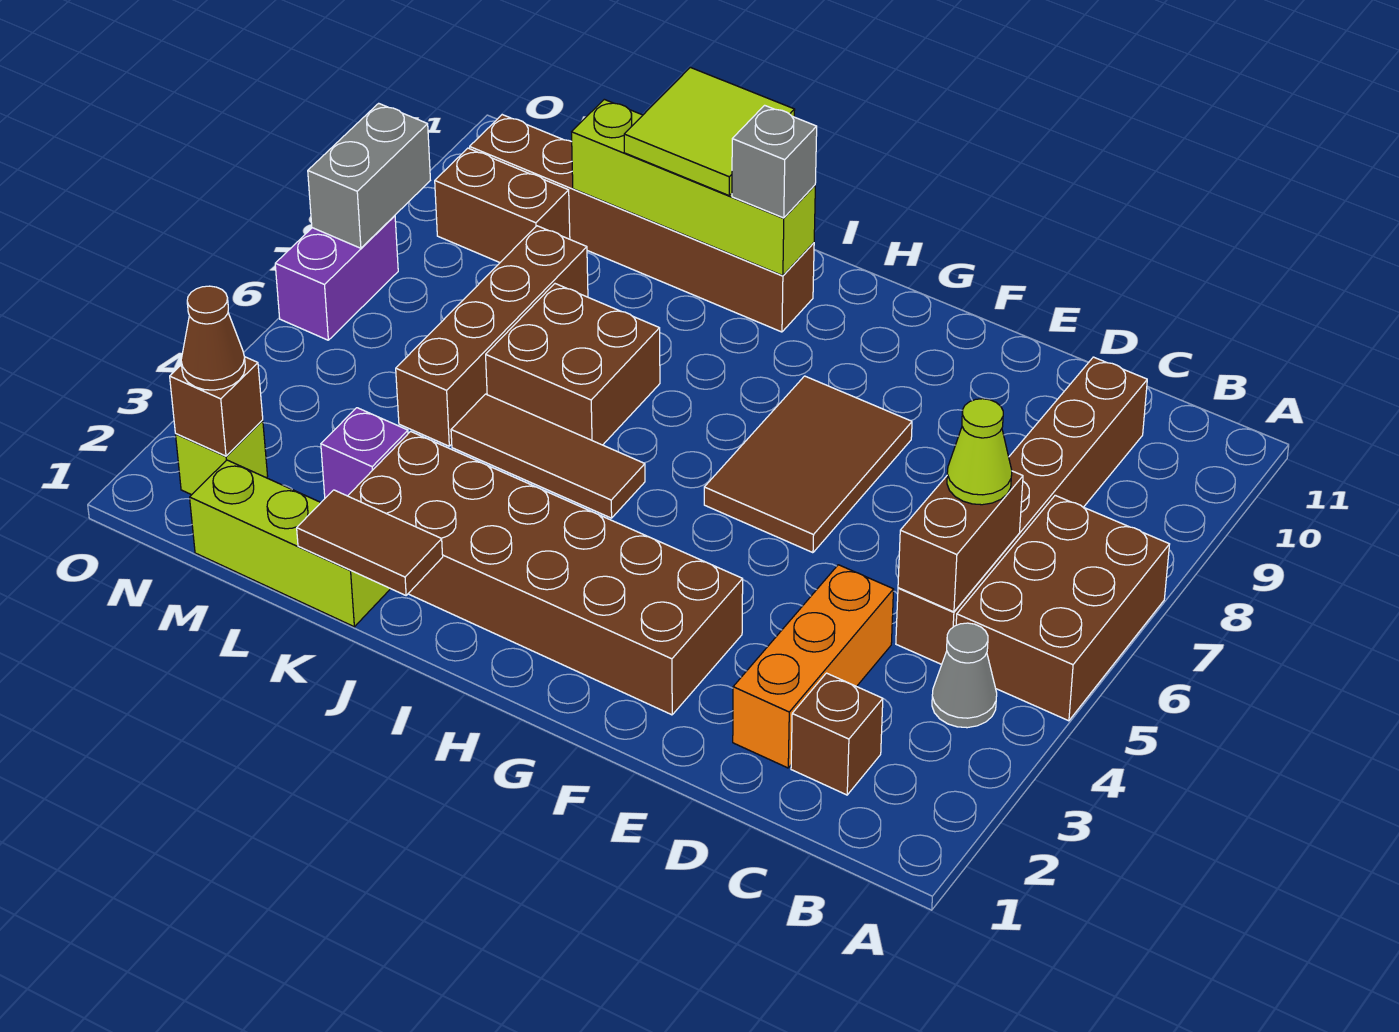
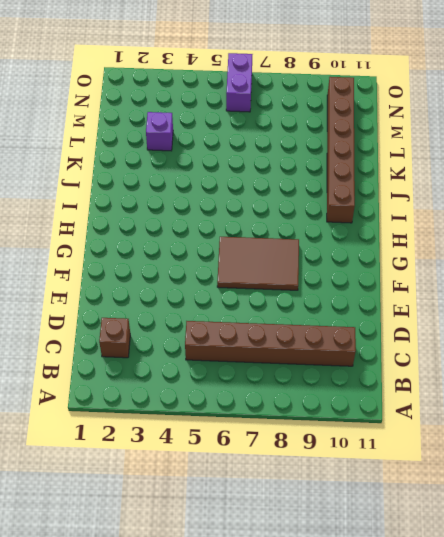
purple brick N6:O6 level 1 -> purple brick O6:O7 level 1
none -> brown brick A5:B7 level 1
none -> grey cone B4 level 1
none -> orange brick D2:D4 level 1

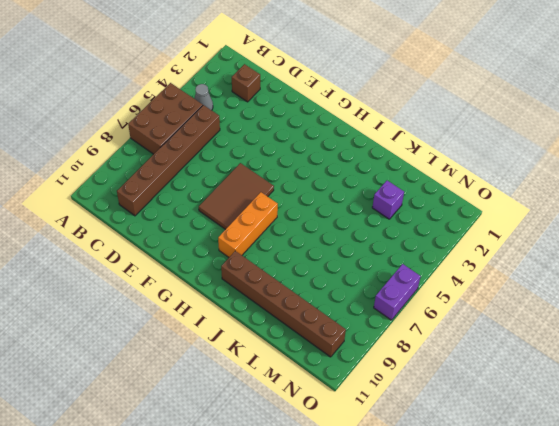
orange brick H7:H9 level 1 -> orange brick D2:D4 level 1
none -> brown brick F2:K3 level 1
none -> brown tile I5:K5 level 1
none -> brown brick J6:K7 level 1

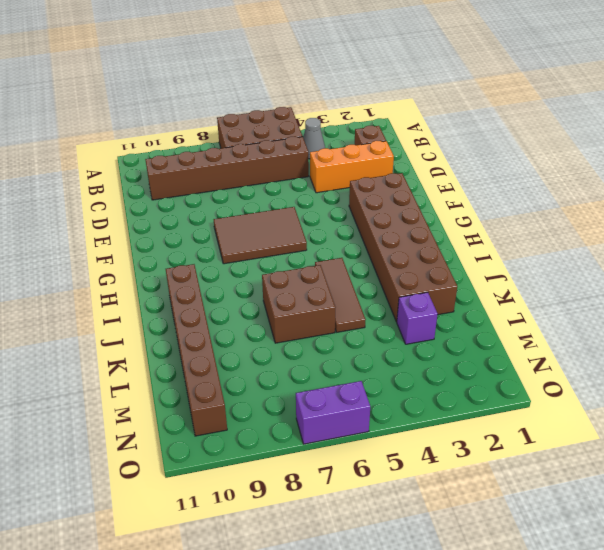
none -> lime brick K1:M1 level 1
none -> brown brick L5:L8 level 1
none -> brown brick M9:N9 level 1

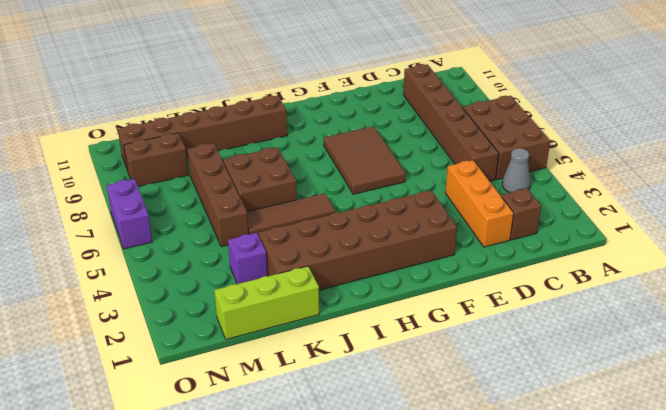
none -> lime brick N2 level 1
none -> brown brick C5:C6 level 2
none -> lime brick I10:L10 level 2

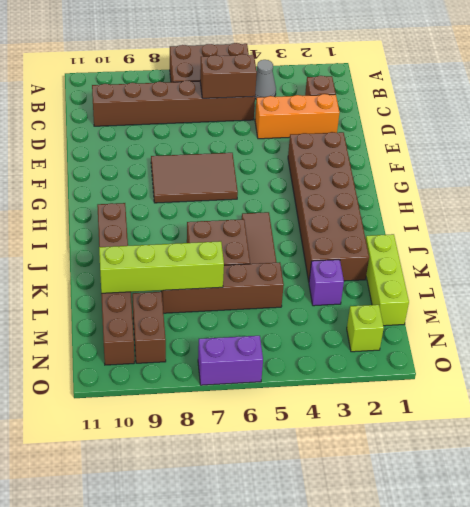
lime brick L7:L10 level 2 -> lime brick I10:L10 level 2
none -> brown tile J1:K1 level 2
none -> brown brick N2 level 2
none -> grey brick O7:O8 level 2

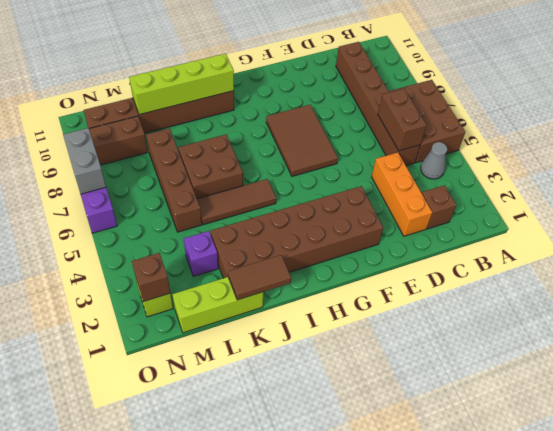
none -> lime cone C6 level 3
none -> grey brick I10 level 3
none -> lime tile J10:K11 level 3

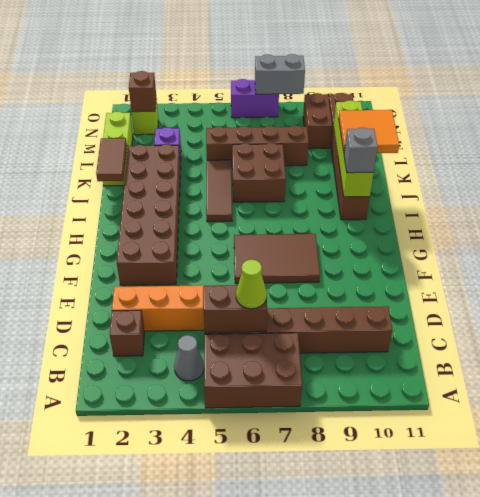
orange tile J10:K11 level 3 -> lime tile J10:K11 level 3
none -> brown cone N2 level 3

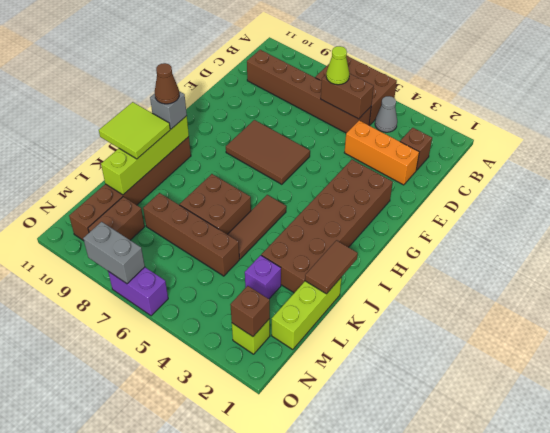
brown cone I10 level 4 -> brown cone N2 level 3

